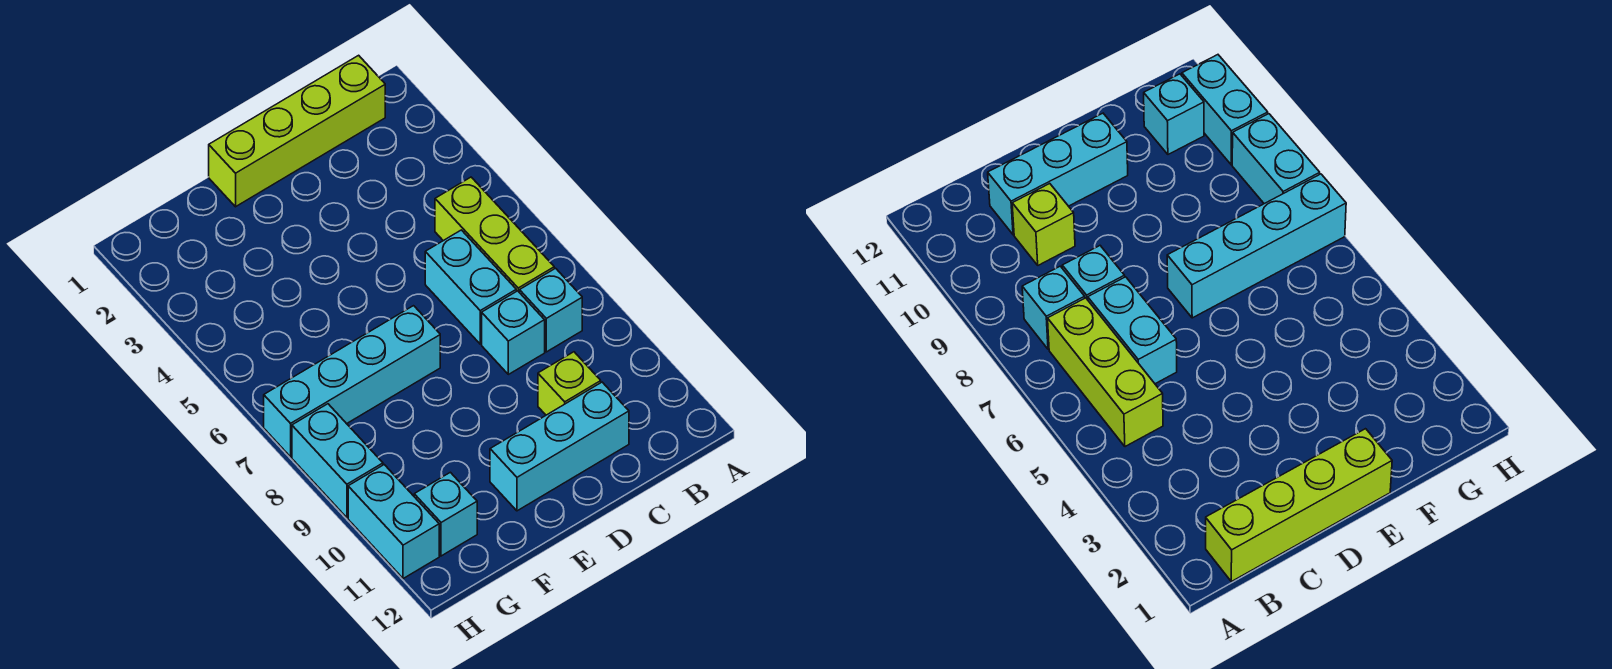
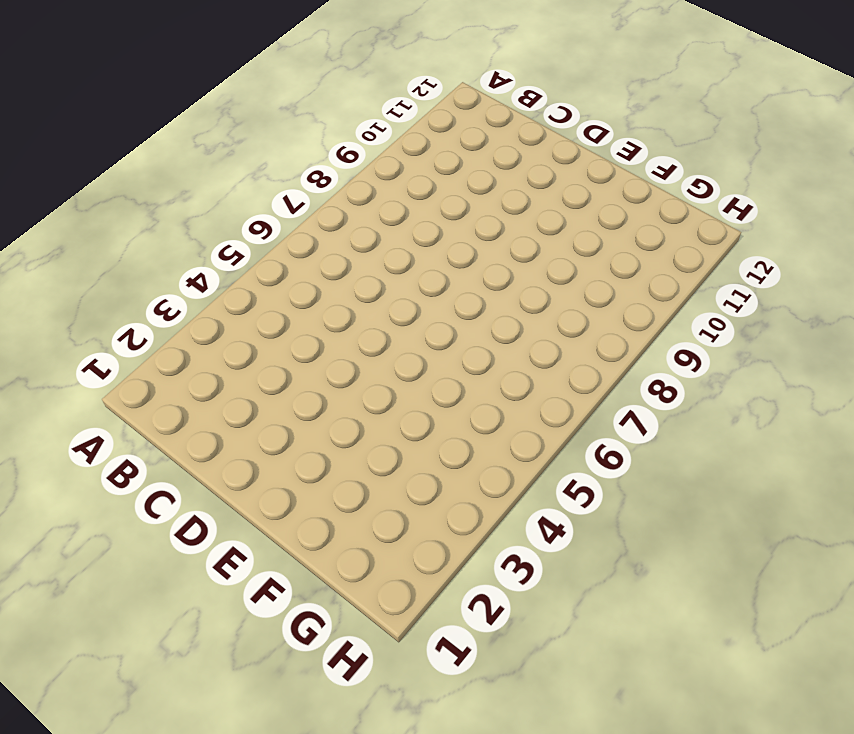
none -> lime brick B1:E1 level 1
none -> lime brick B5:B7 level 1

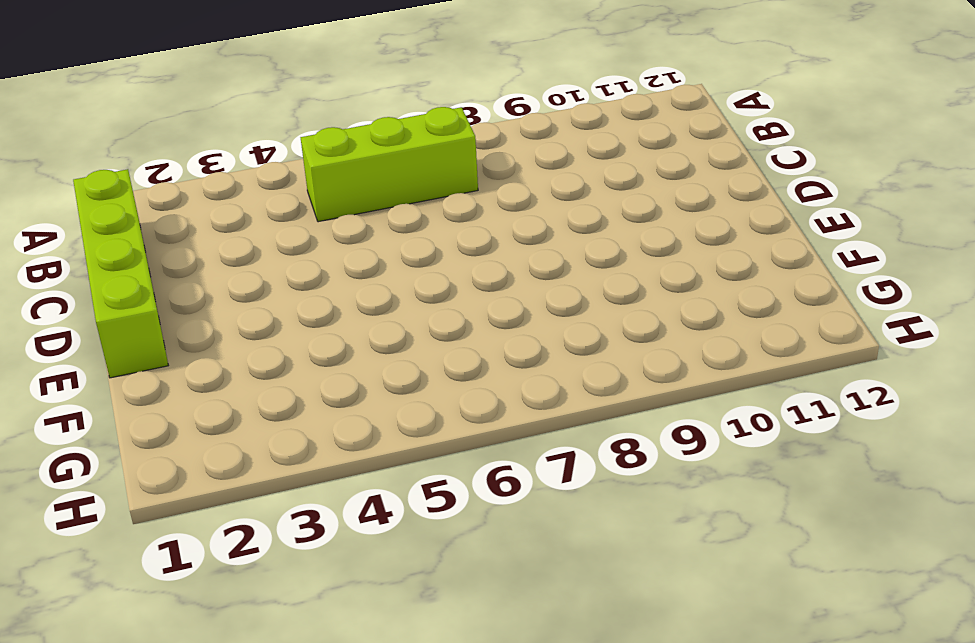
none -> cyan brick B8 level 1
none -> cyan brick C6:C7 level 1

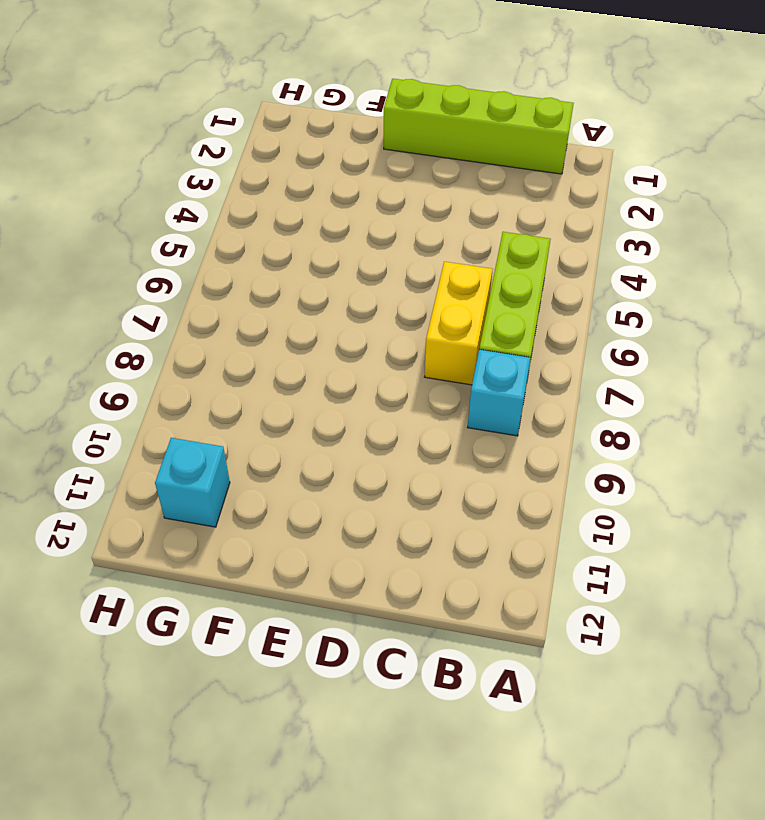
yellow brick C6:C7 level 1 -> cyan brick C6:C7 level 1
none -> cyan brick C8 level 1
none -> lime brick C10 level 1

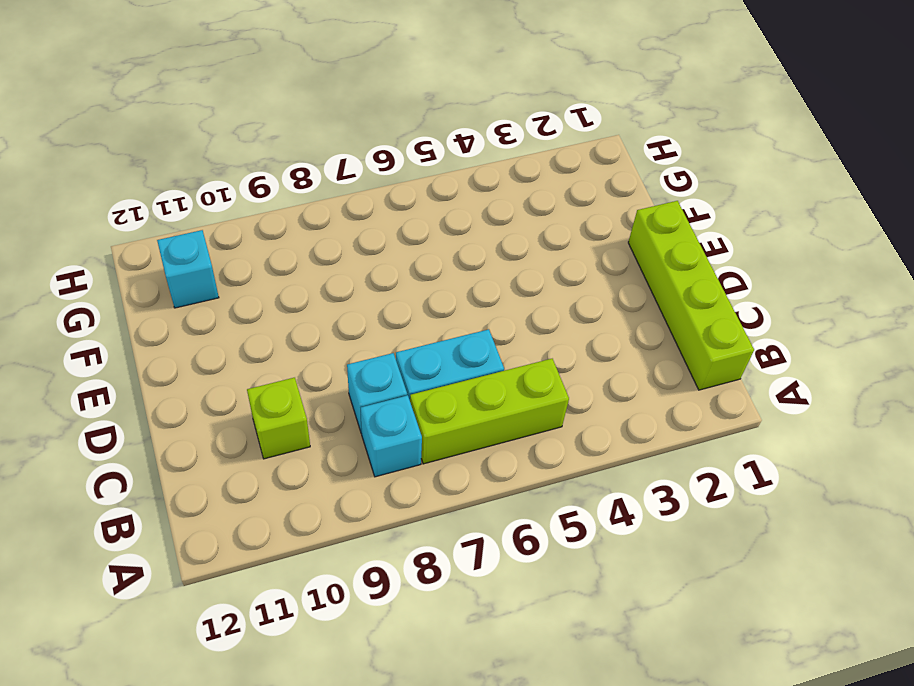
none -> cyan brick C11:E11 level 1
none -> cyan brick E7:H7 level 1

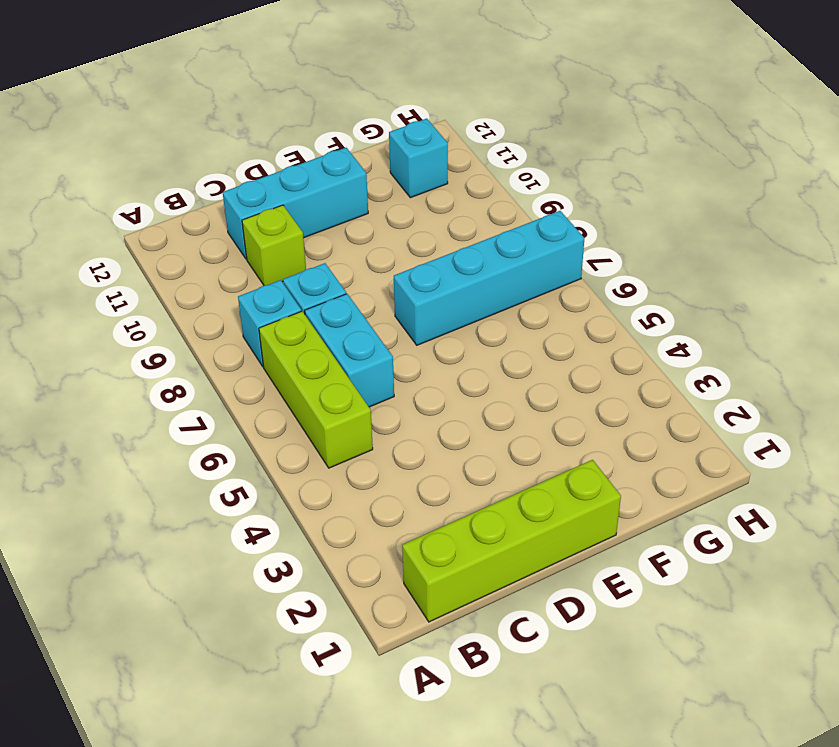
none -> cyan brick H8:H9 level 1
none -> cyan brick H10:H11 level 1

